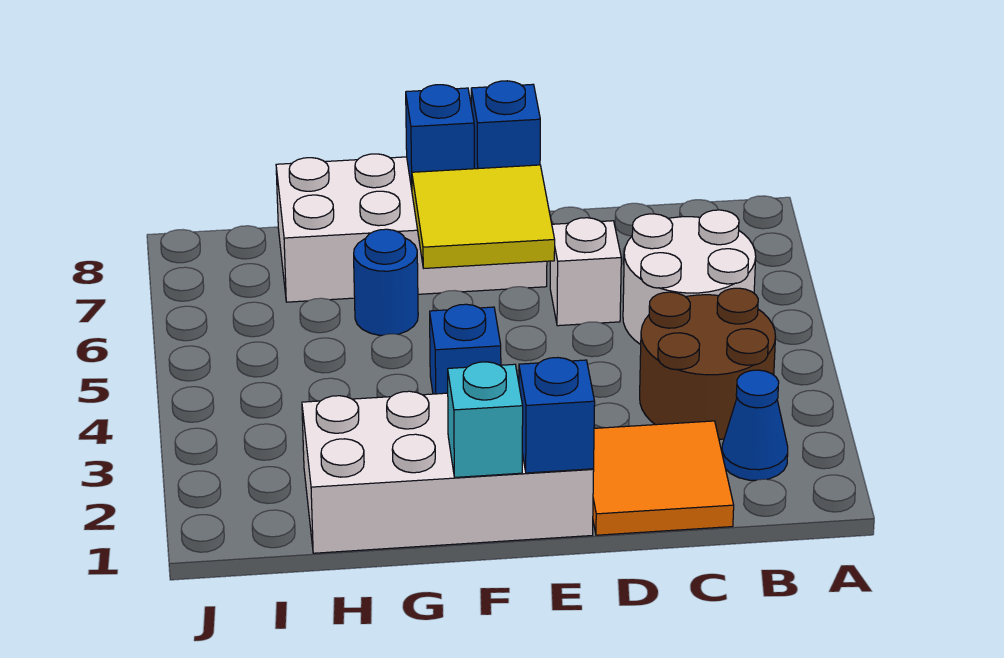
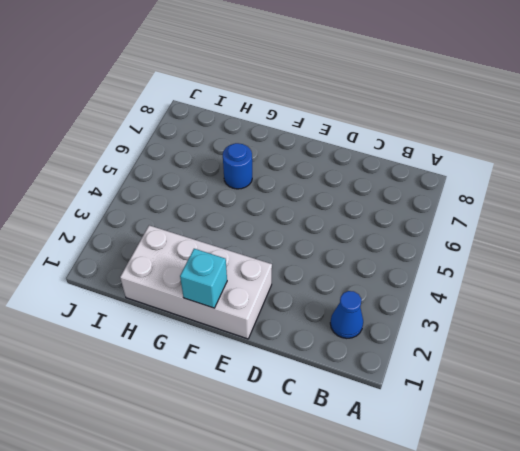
none -> brown round brick B3:C4 level 1
none -> white round brick B5:C6 level 1
none -> orange tile C1:D2 level 1

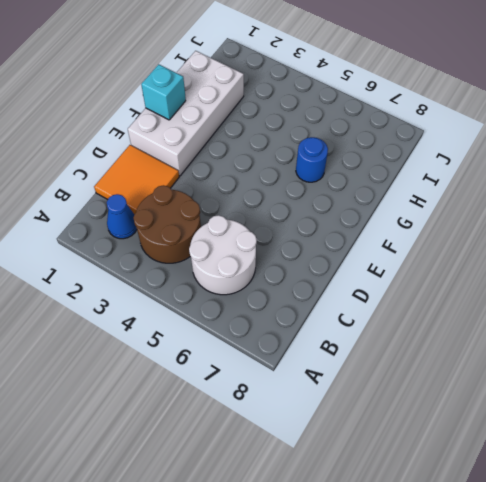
none -> white brick D6 level 1
none -> white brick E7:H8 level 1
none -> blue brick F4 level 1

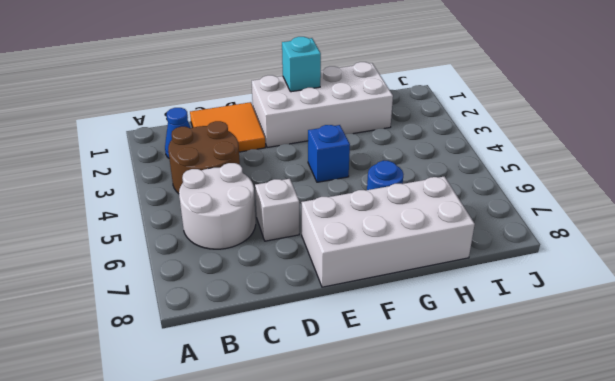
none -> blue brick E1 level 2
none -> yellow tile E6:F7 level 2
none -> blue brick E8 level 2

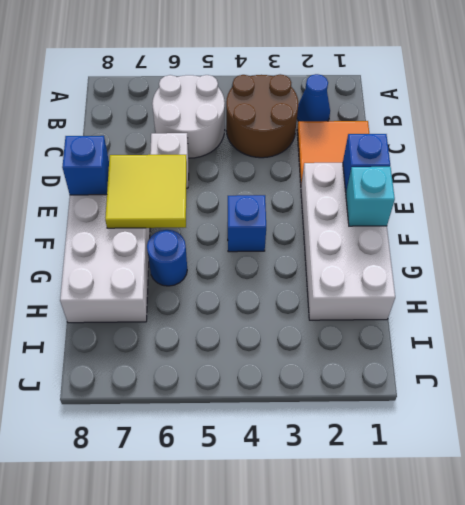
none -> blue brick F8 level 2

